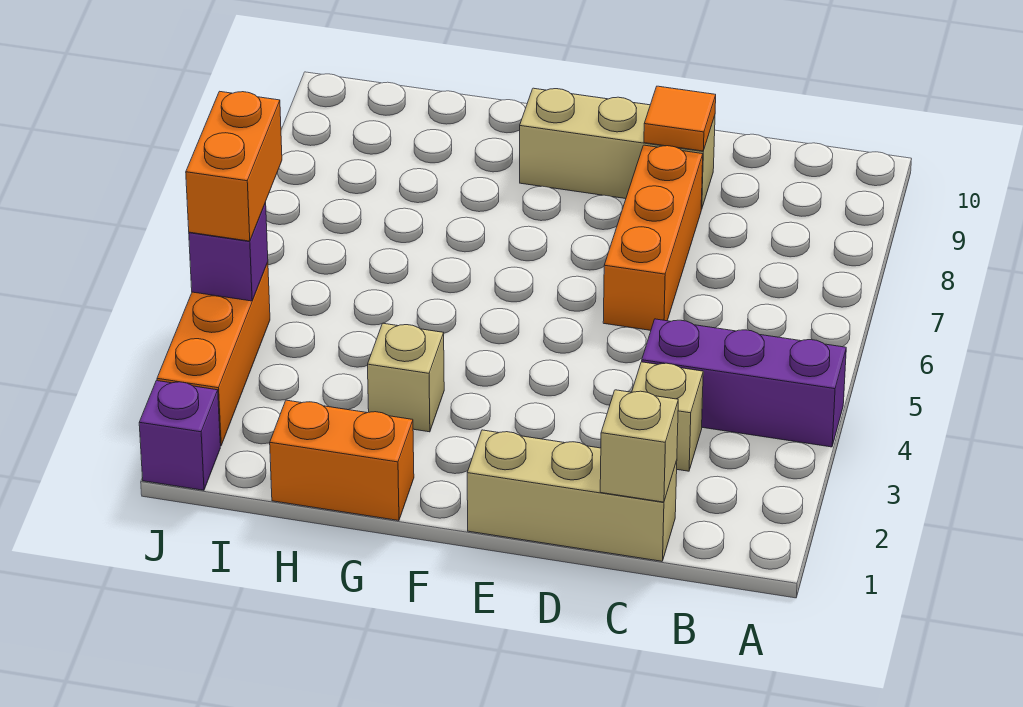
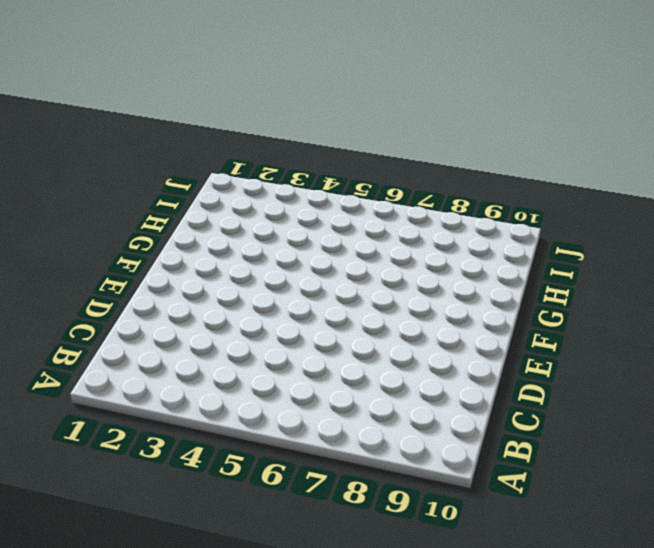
none -> purple brick A4:C4 level 1
none -> tan brick C1:E1 level 1
none -> tan brick C3 level 1

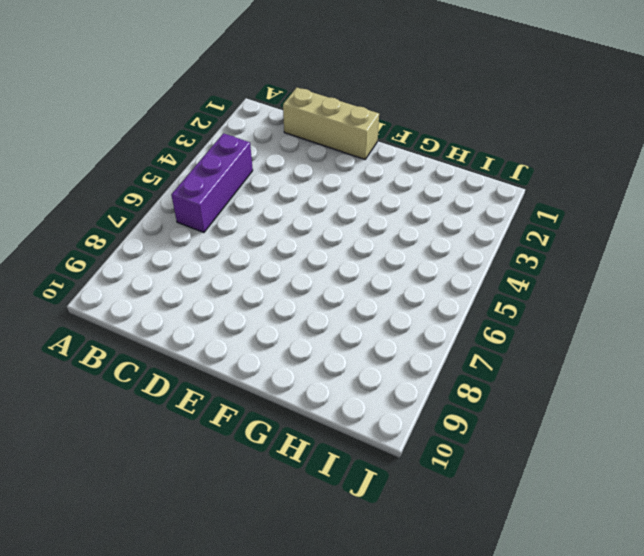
purple brick B4:B6 level 1 -> purple brick A4:C4 level 1
none -> tan brick C3 level 1
none -> orange brick D6:D8 level 1
none -> tan brick D9:F9 level 1

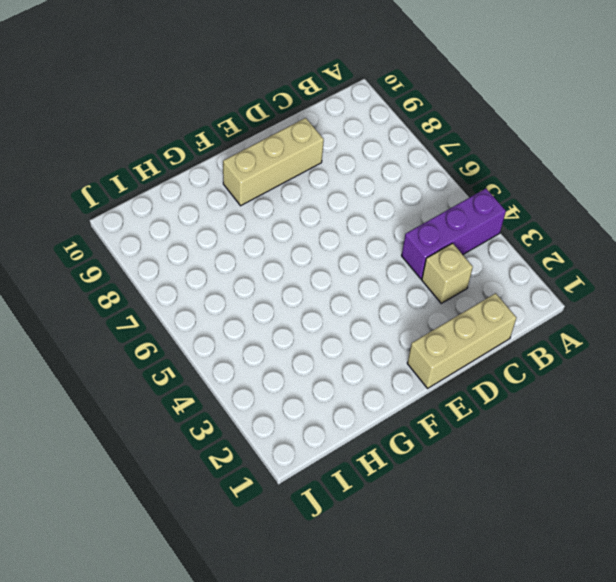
none -> orange brick D6:D8 level 1
none -> orange brick G1:H1 level 1
none -> tan brick G3 level 1

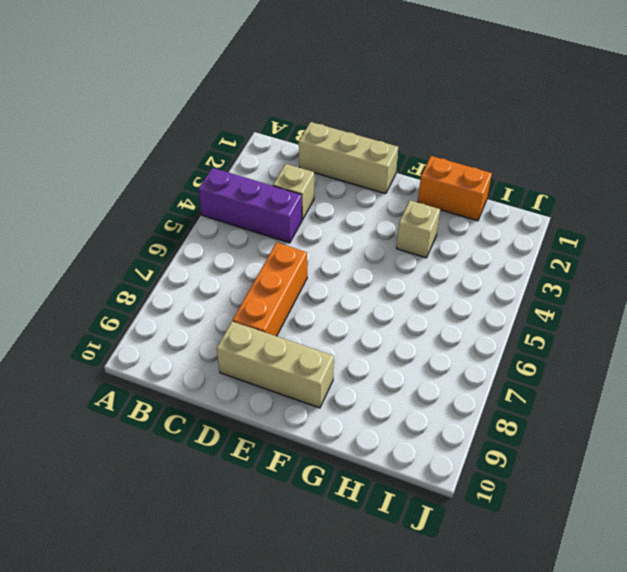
none -> purple brick J1 level 1
none -> orange brick J2:J4 level 1
none -> tan brick C1 level 2

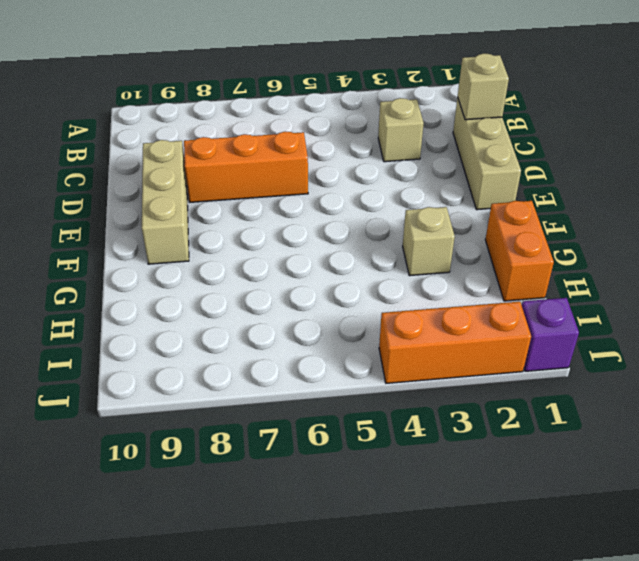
none -> purple brick A4:C4 level 1
none -> orange tile D9 level 2
none -> purple brick J4 level 2

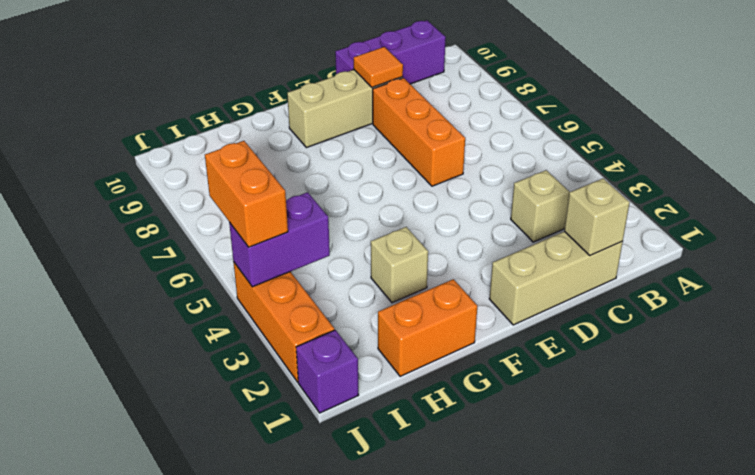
purple brick B10:D10 level 1 -> purple brick A4:C4 level 1
purple brick I4:J4 level 2 -> purple brick J4 level 2

